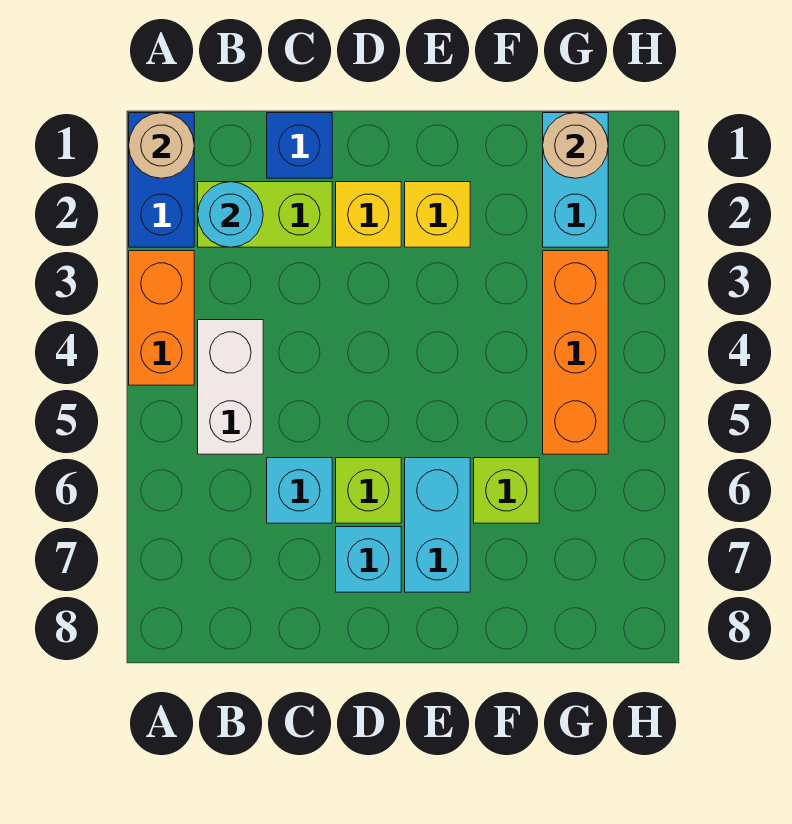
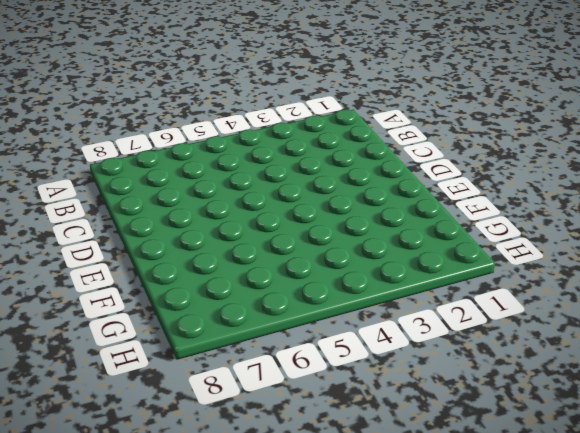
none -> blue brick A1:A2 level 1
none -> orange brick A3:A4 level 1
none -> lime brick B2:C2 level 1

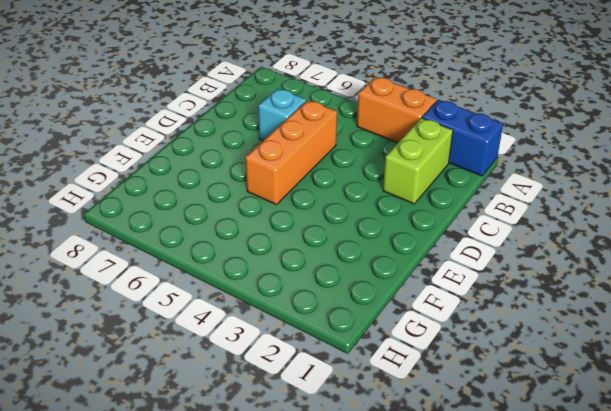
orange brick C5:E5 level 1 -> orange brick G3:G5 level 1
none -> white brick B4:B5 level 1
none -> blue brick C1 level 1
none -> yellow brick D2 level 1

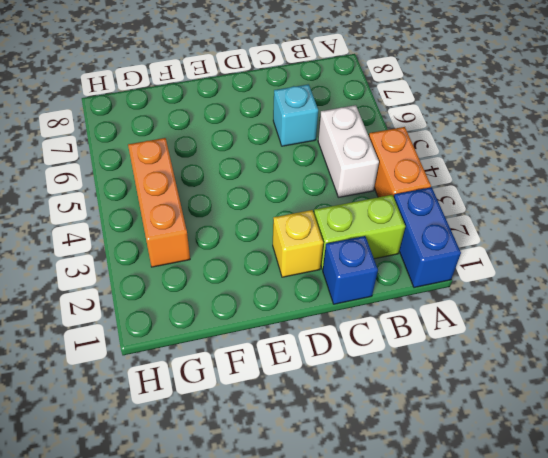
none -> lime brick D6 level 1
none -> cyan brick D7 level 1
none -> yellow brick E2 level 1

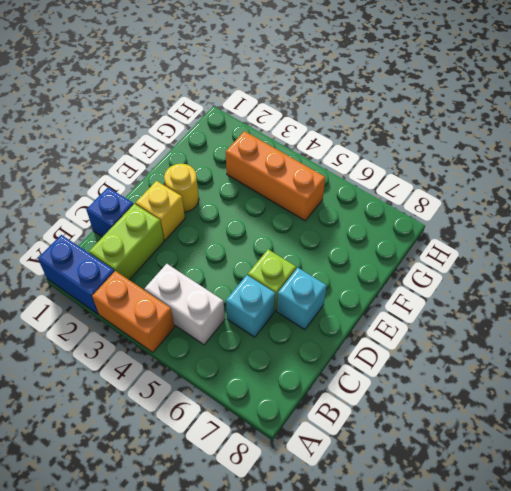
yellow round brick E2 level 1 -> yellow brick E2 level 1
none -> cyan brick E6:E7 level 1
none -> lime brick F6 level 1
none -> cyan brick G1:G2 level 1

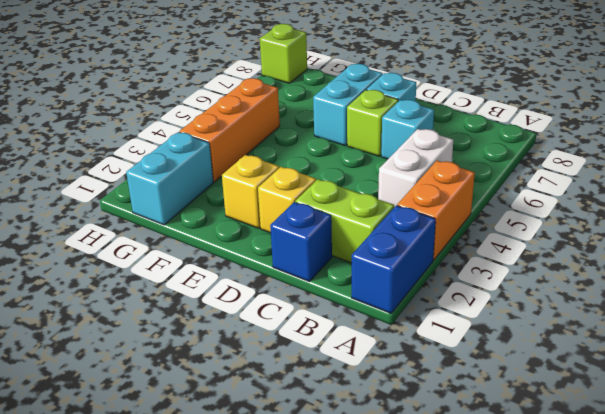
lime brick H8 level 1 -> lime brick F6 level 1
none -> tan round brick A1 level 2
none -> cyan round brick B2 level 2
none -> tan round brick G1 level 2

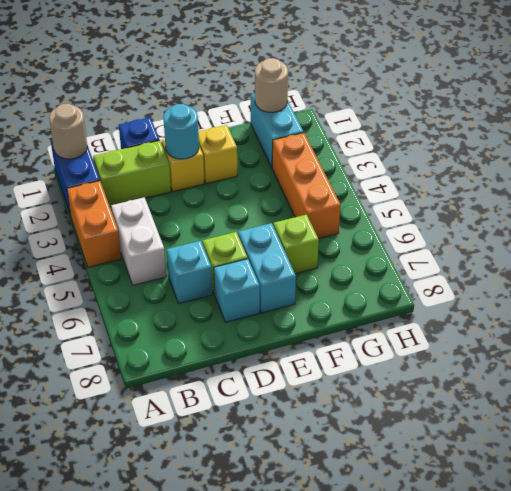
cyan round brick D2 level 2 -> cyan round brick B2 level 2

